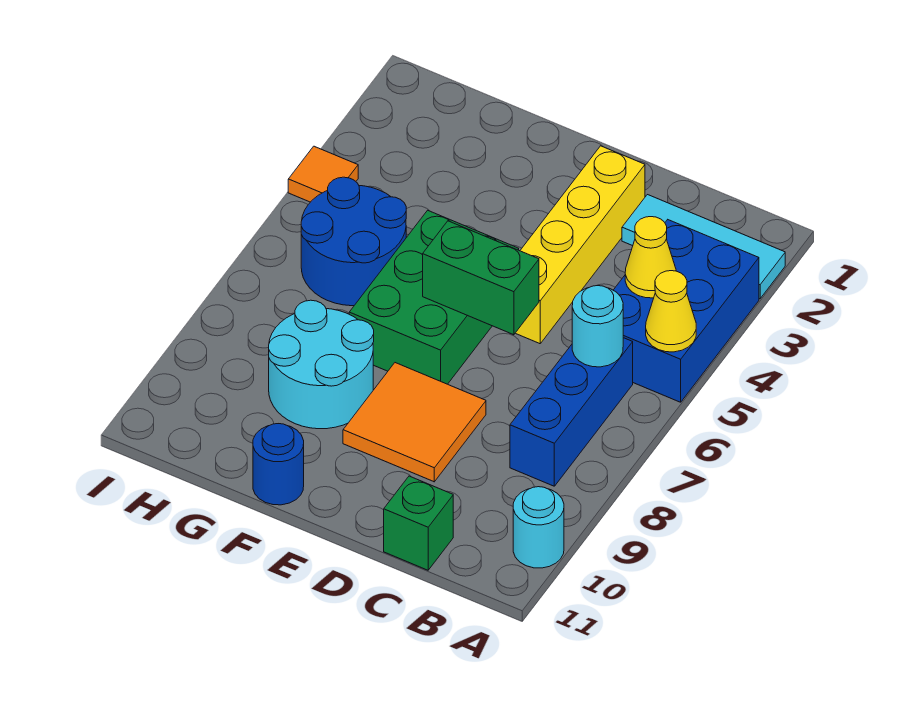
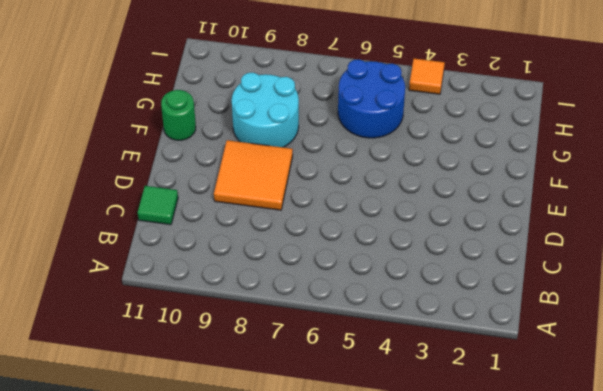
green tile C11 level 1 -> green brick C11 level 1
green round brick F11 level 1 -> blue round brick F11 level 1
none -> cyan tile A2:C2 level 1
none -> blue brick A3:B5 level 1
none -> cyan round brick A10 level 1

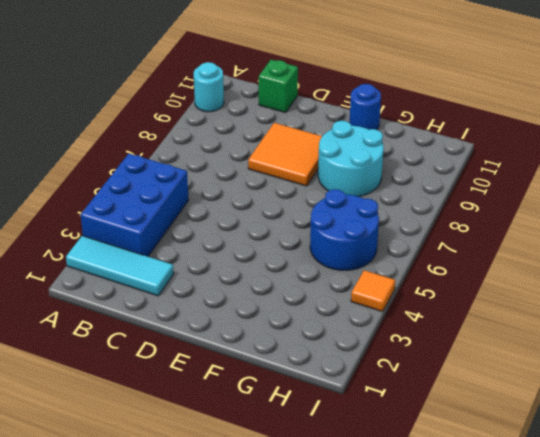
none -> blue brick B6:B8 level 1
none -> yellow brick D2:D5 level 1
none -> green brick E5:F7 level 1

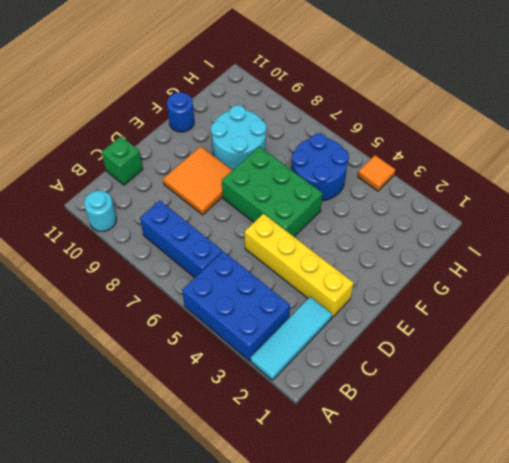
none -> yellow cone A5 level 2
none -> yellow cone B4 level 2
none -> cyan round brick B6 level 2

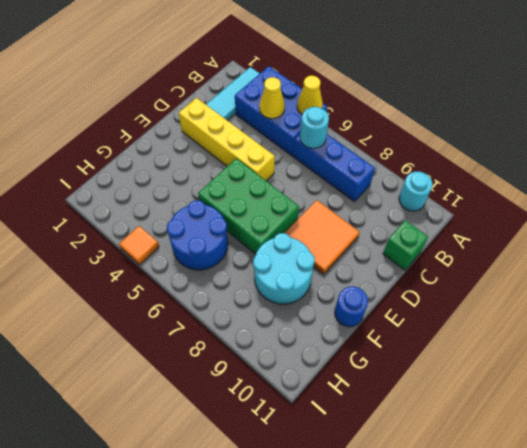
none -> green brick D6:E6 level 2

